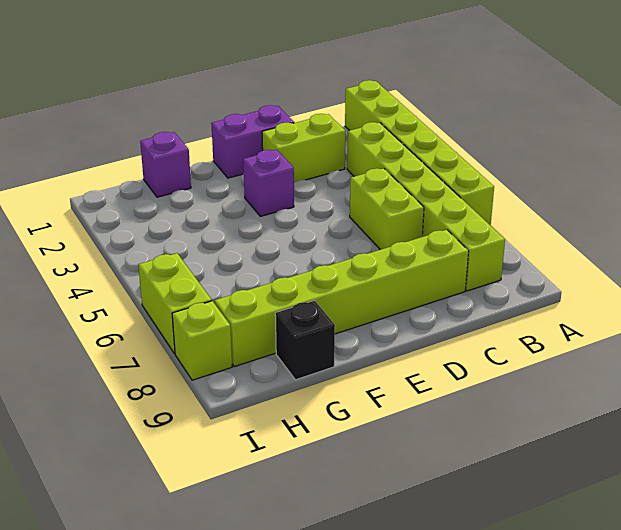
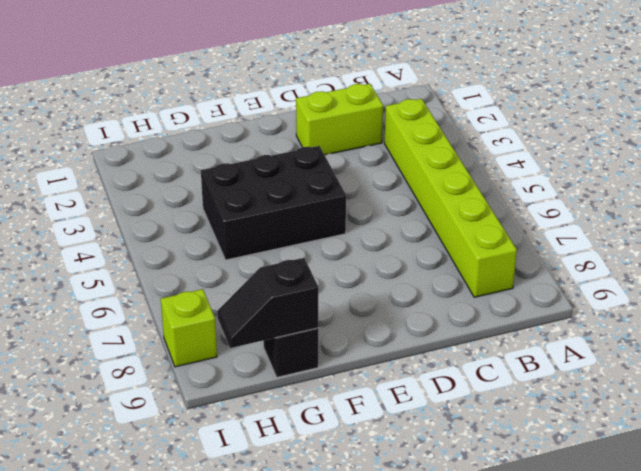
black brick E4:G5 level 1 -> none
black slope G9:H9 level 2 top G -> none
none -> lime brick A1:A6 level 1
none -> lime brick C5:C6 level 1

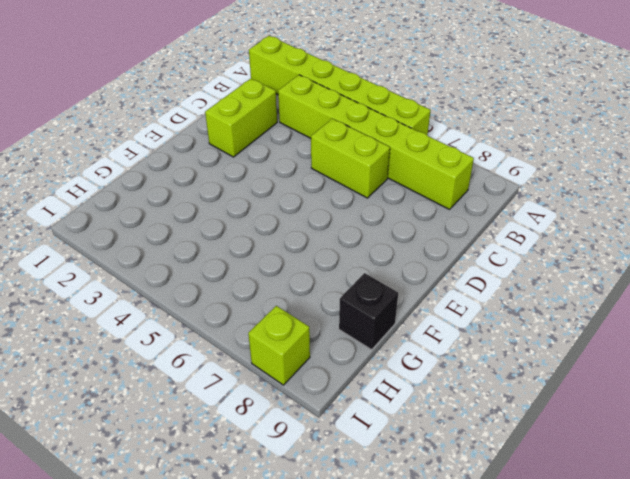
none -> lime brick C8:H8 level 1
none -> purple brick D1:E1 level 1

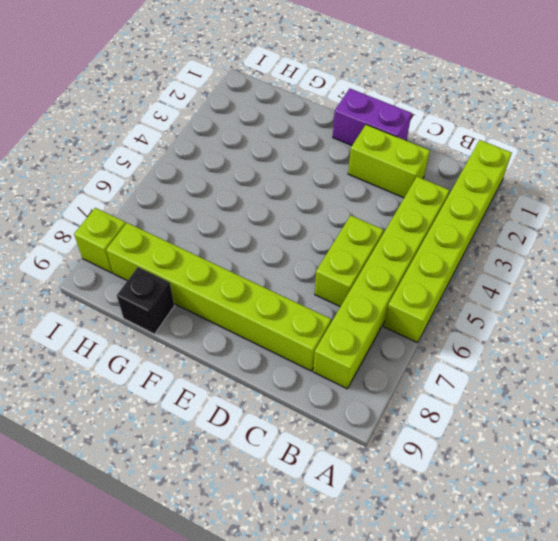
none -> purple brick E3 level 1
none -> purple brick G1 level 1

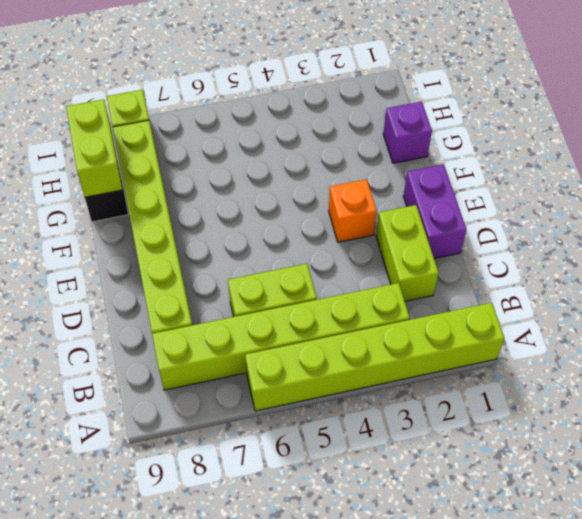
orange brick E3 level 1 -> purple brick E3 level 1
lime brick G9:H9 level 2 -> lime brick I6:I7 level 1

